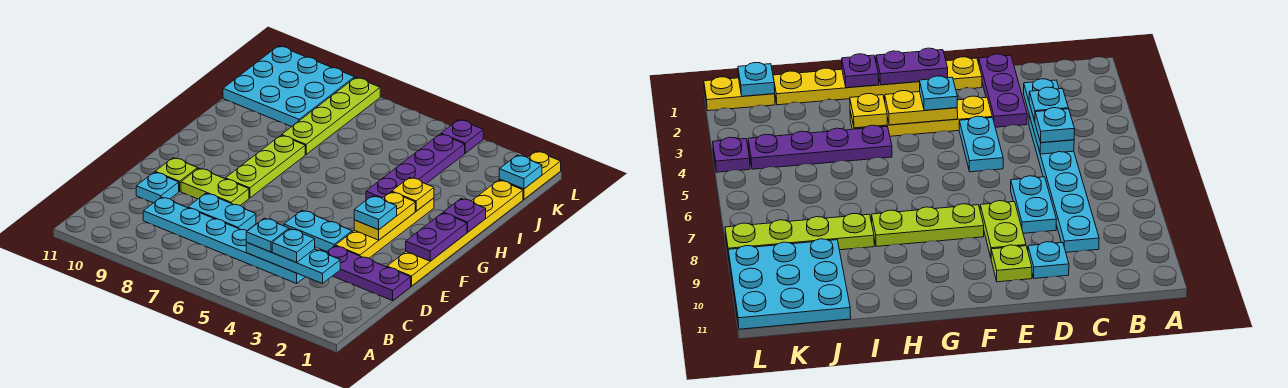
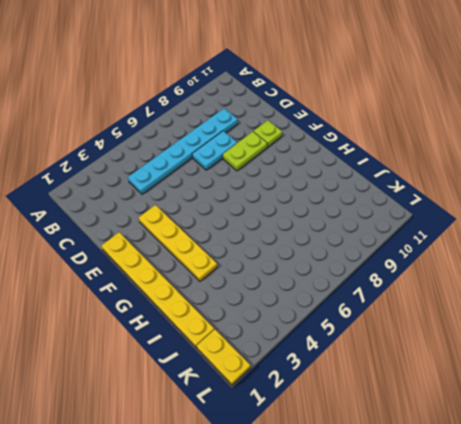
none -> purple plate D1:D3 level 1
none -> cyan plate D10 level 1
none -> cyan plate E4:E5 level 1

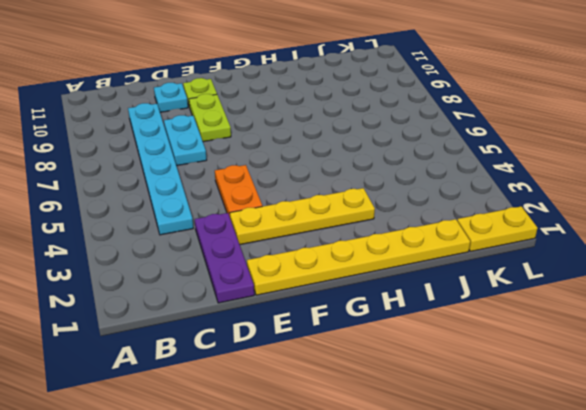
orange plate E4:E5 level 1 -> cyan plate E4:E5 level 1
none -> lime plate F8:H8 level 1
none -> purple plate H4:K4 level 1
none -> lime plate I8:L8 level 1

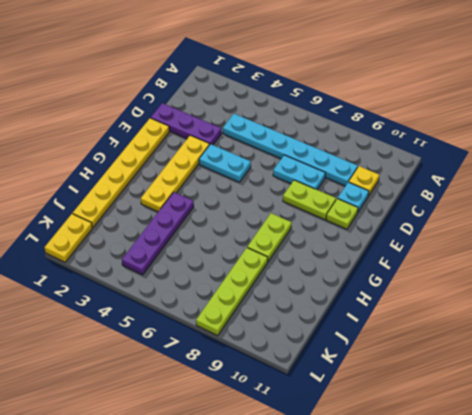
yellow plate C10 level 1 -> yellow plate H3 level 2
lime plate G8:H8 level 1 -> lime plate F8:H8 level 1
none -> cyan plate J9:L11 level 1
none -> purple plate L4 level 1
none -> cyan plate C3:C5 level 2

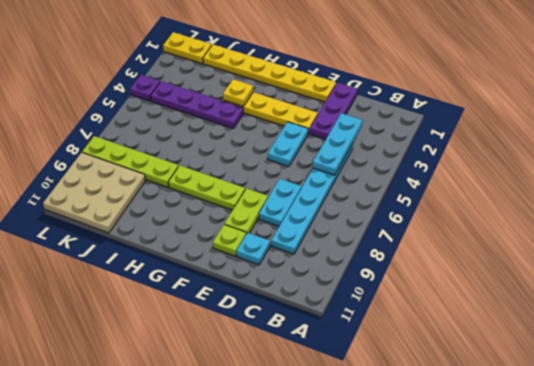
tan plate J9:L11 level 1 -> cyan plate J9:L11 level 1
none -> purple plate F1:G1 level 2
none -> yellow plate F3:G3 level 2
none -> purple plate H1 level 2

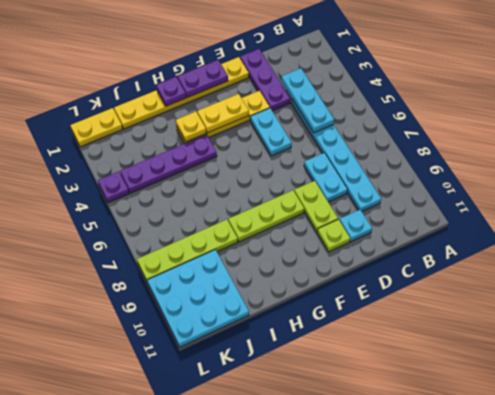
none -> cyan plate K1 level 2
none -> cyan plate C4 level 3
none -> cyan plate C5 level 3

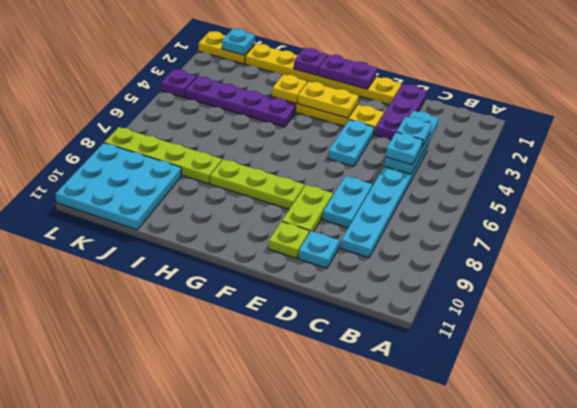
none -> cyan plate F3 level 3

